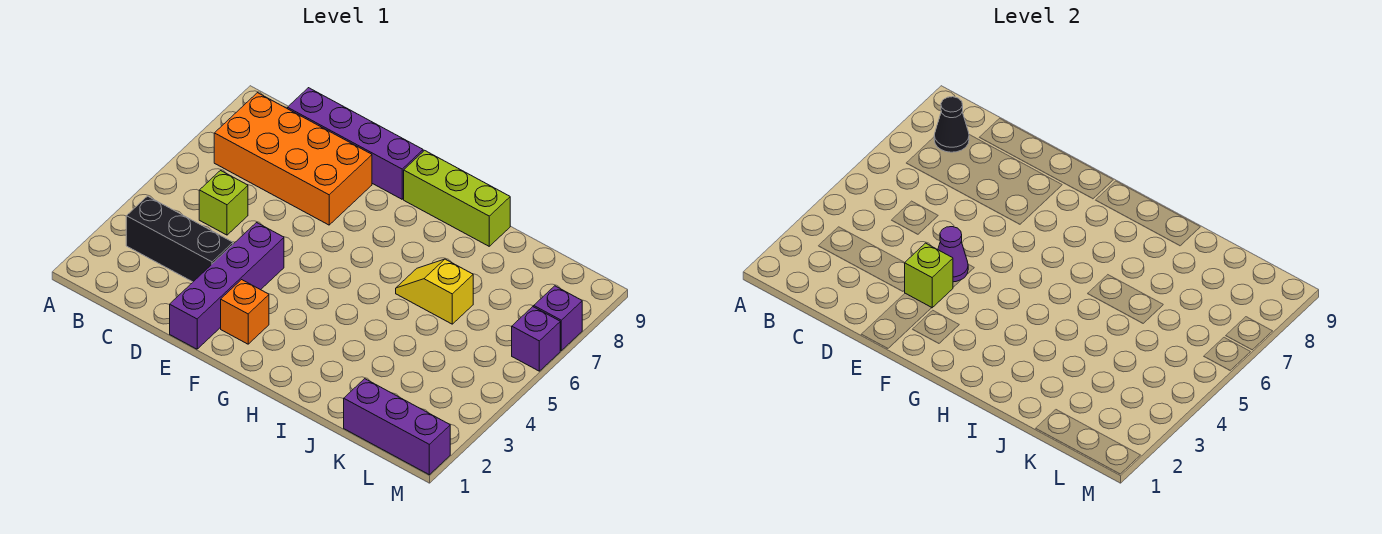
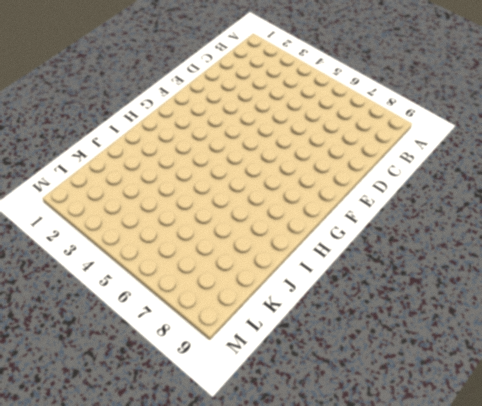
none -> black brick B3:D3 level 1
none -> orange brick B7:E8 level 1
none -> lime brick C5 level 1

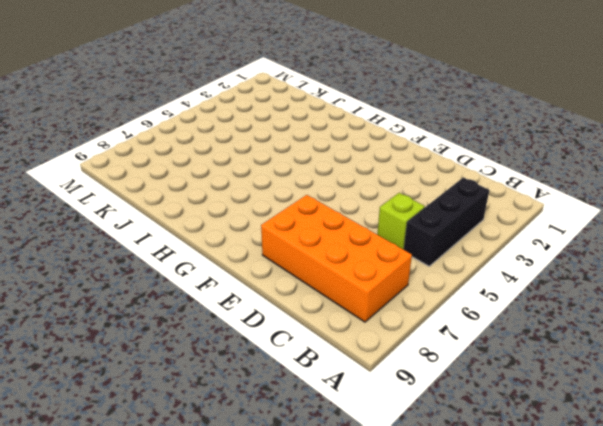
black brick B3:B5 level 1 -> black brick B3:D3 level 1
none -> purple brick C9:F9 level 1
none -> purple brick E1:E4 level 1
none -> orange brick F2 level 1

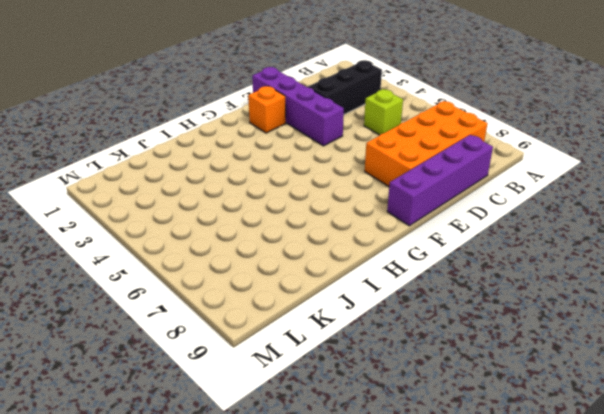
none -> lime brick G9:I9 level 1
none -> yellow slope I6:J6 level 1 top J
none -> purple brick K1:M1 level 1

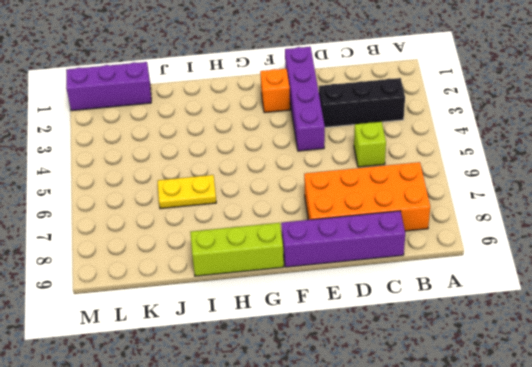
yellow plate I6:J6 level 1 -> yellow slope I6:J6 level 1 top J
none -> purple brick M6 level 1
none -> purple brick M7 level 1
none -> black cone B8 level 2

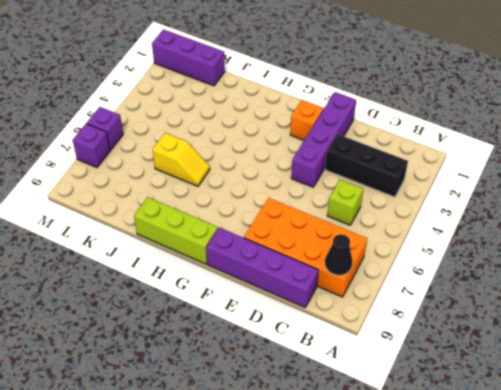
none -> lime brick E3 level 2
none -> purple cone E4 level 2

